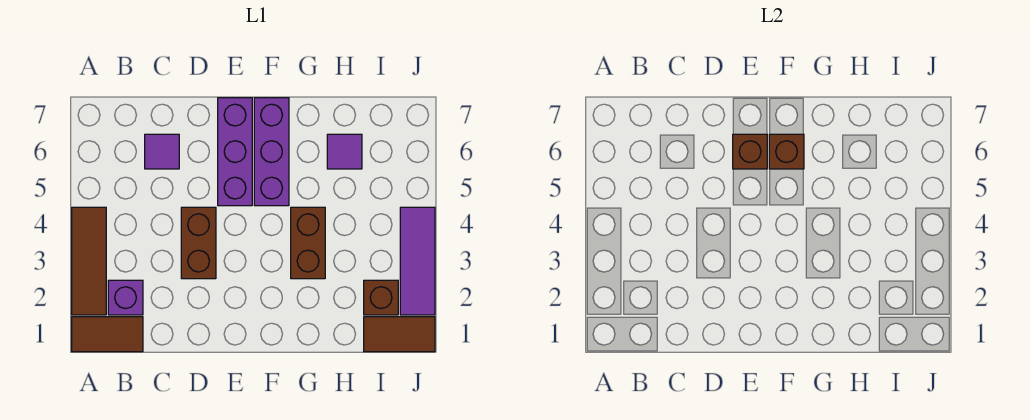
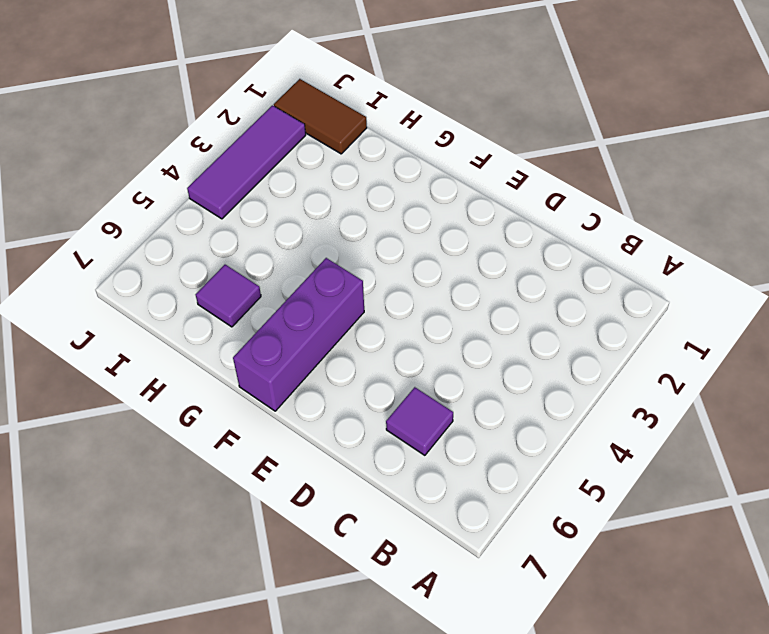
none -> brown tile A1:B1 level 1
none -> brown tile A2:A4 level 1
none -> purple brick B2 level 1

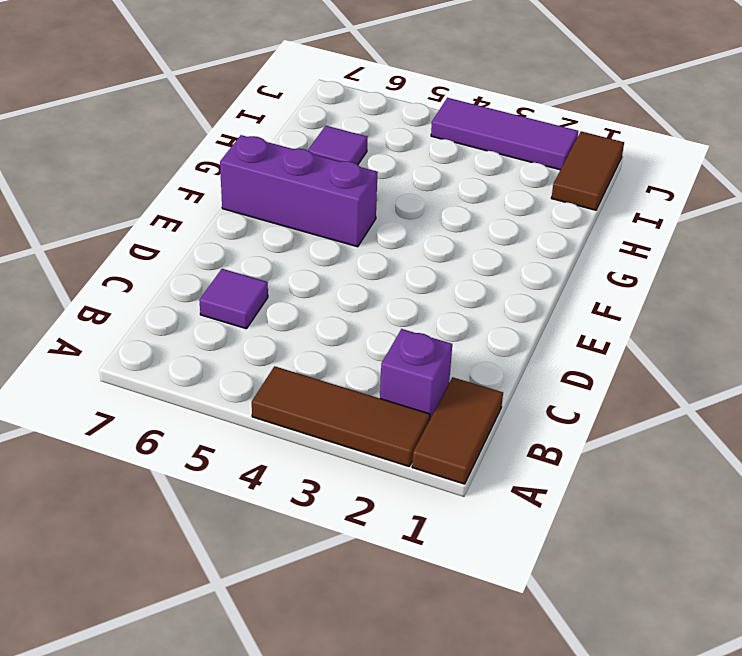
none -> brown brick D3:D4 level 1
none -> purple brick E5:E7 level 1
none -> brown brick G3:G4 level 1

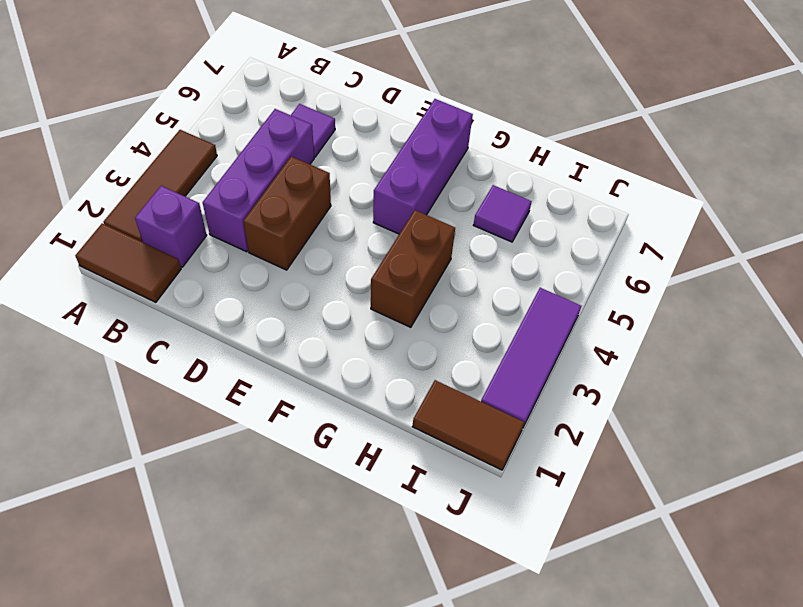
purple brick C3:C5 level 1 -> purple brick E5:E7 level 1
none -> brown brick I2 level 1
none -> brown brick E6 level 2
none -> brown brick F6 level 2

